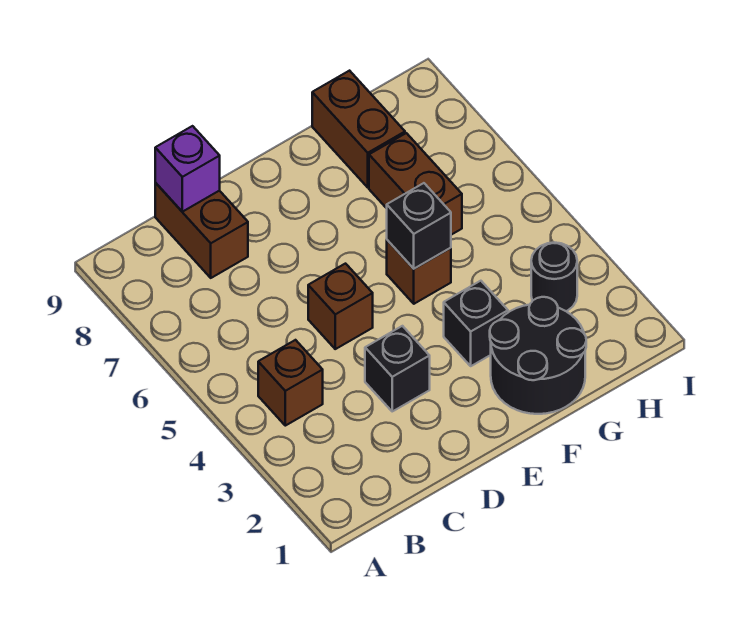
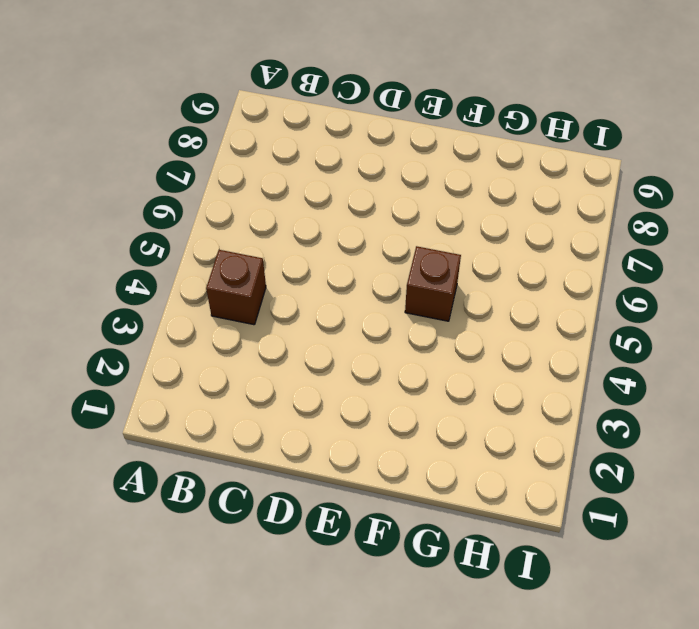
none -> brown brick C8:C9 level 1
none -> black brick D3 level 1
none -> brown brick D5 level 1

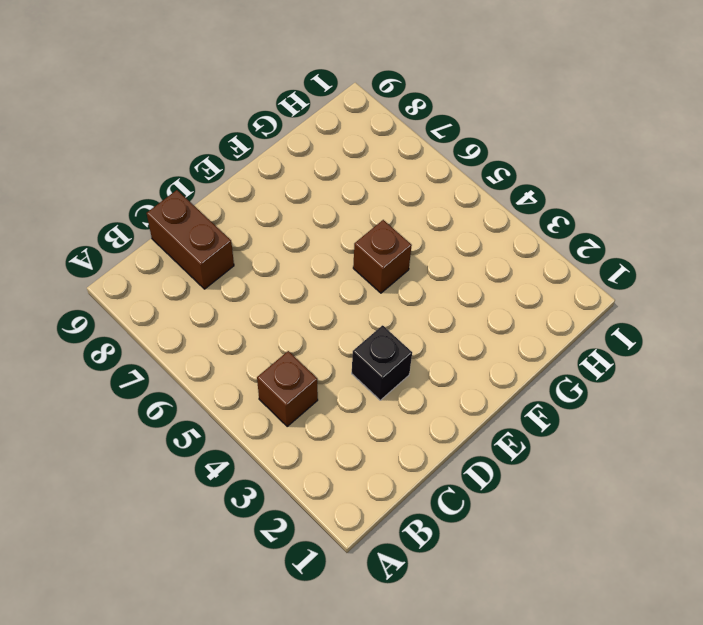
none -> brown brick D5 level 1
none -> black round brick F1:G2 level 1
none -> black brick F3 level 1

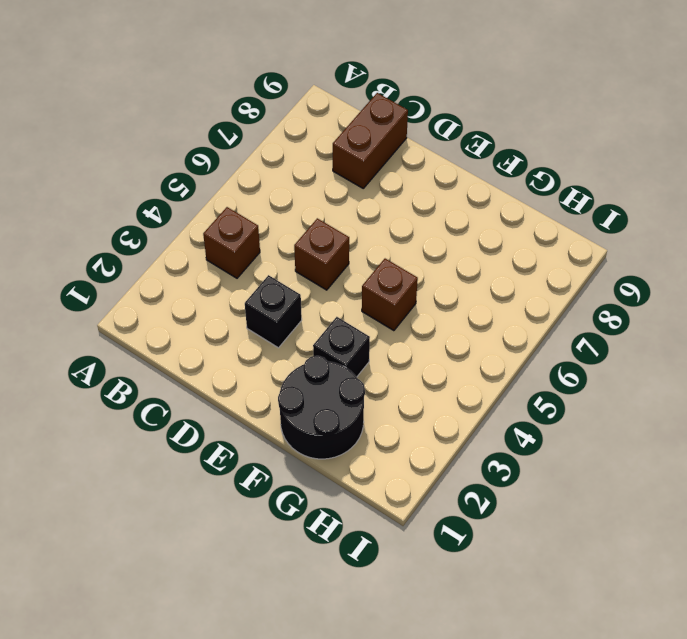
none -> brown brick G6:G7 level 1
none -> brown brick G8:G9 level 1
none -> black round brick H3 level 1

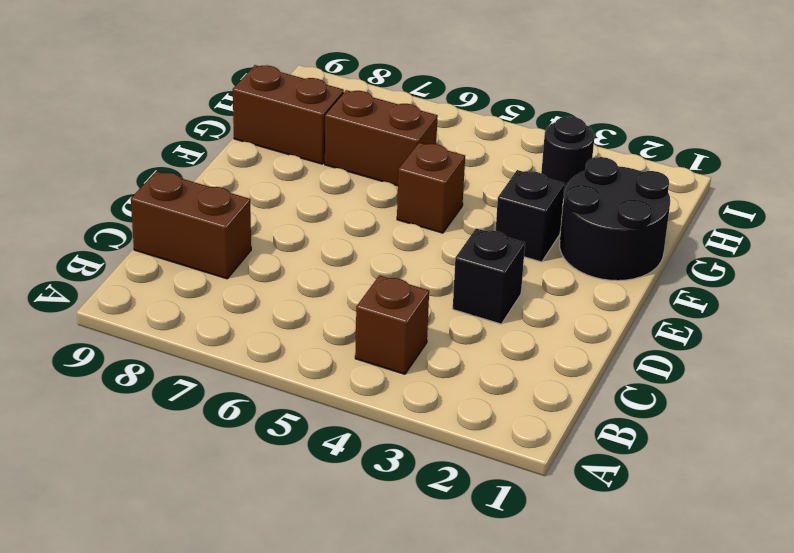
none -> brown brick D5 level 1
none -> purple brick C9 level 2
none -> black brick F5 level 2

